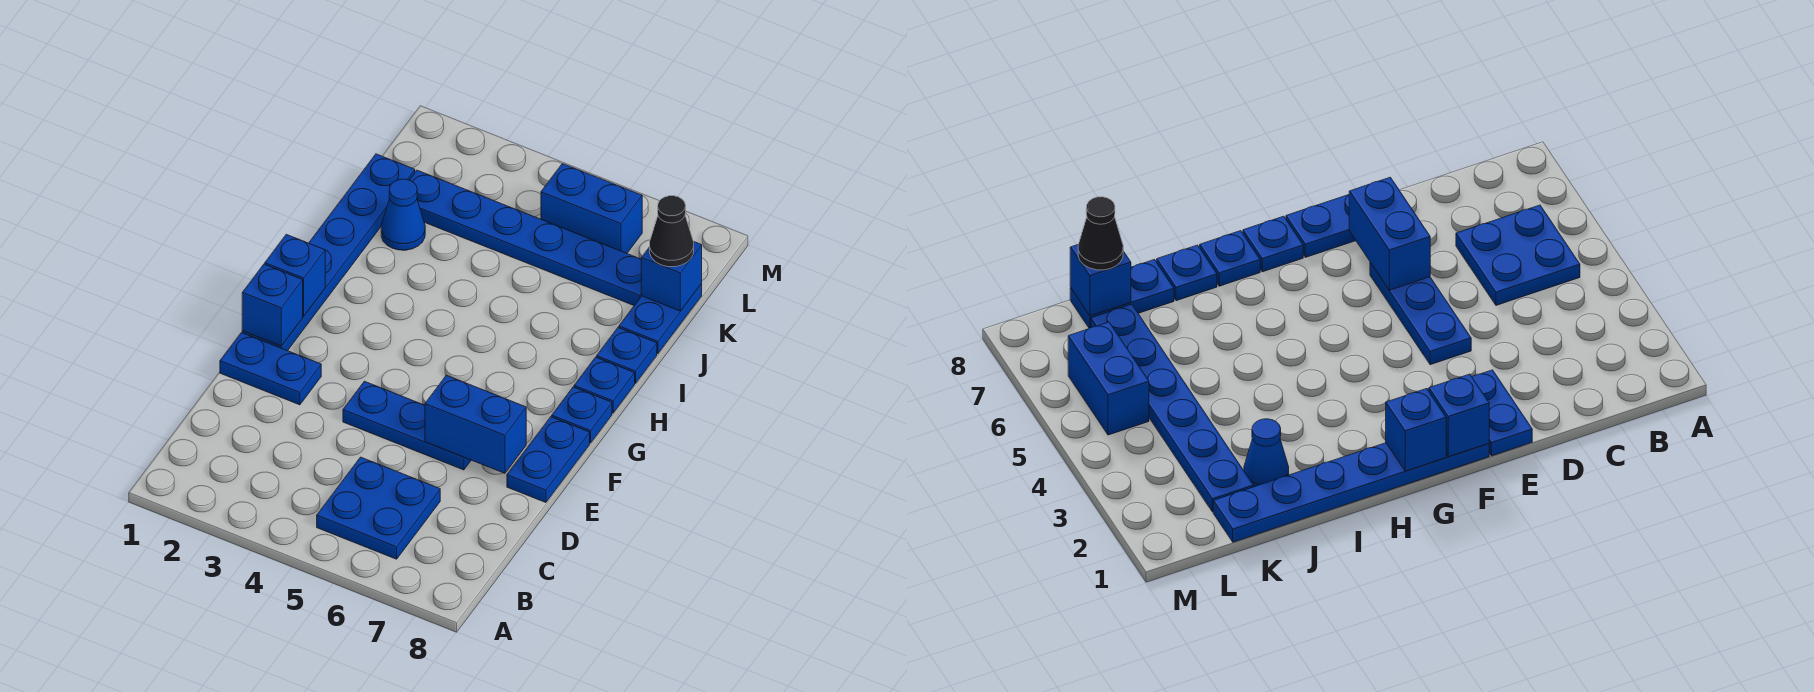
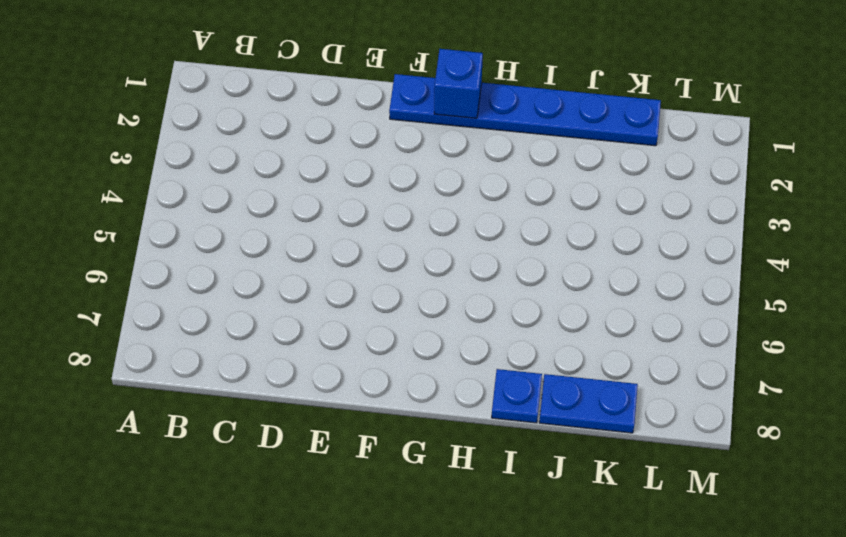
none -> blue plate B5:C6 level 1
none -> blue plate E1:E2 level 1
none -> blue plate E4:E6 level 1

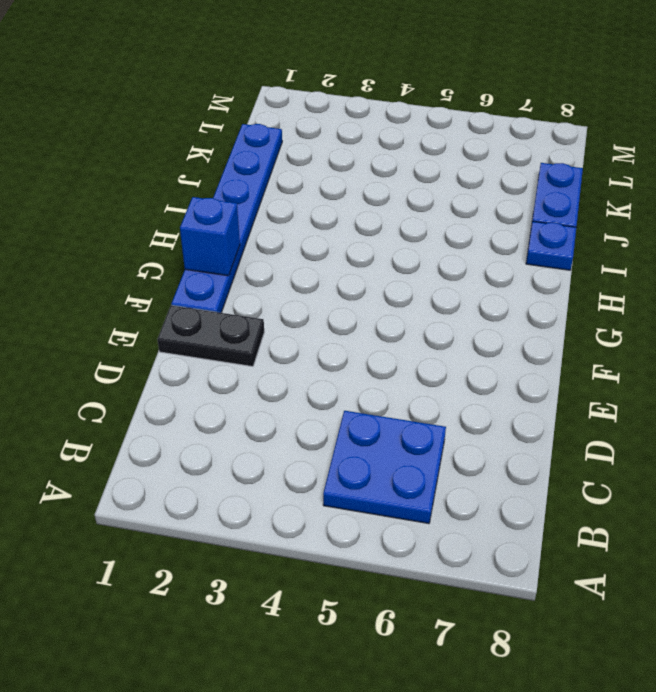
black plate E1:E2 level 1 -> blue plate E1:E2 level 1
none -> blue plate E4:E6 level 1
none -> blue plate E8:F8 level 1
none -> blue plate G8 level 1

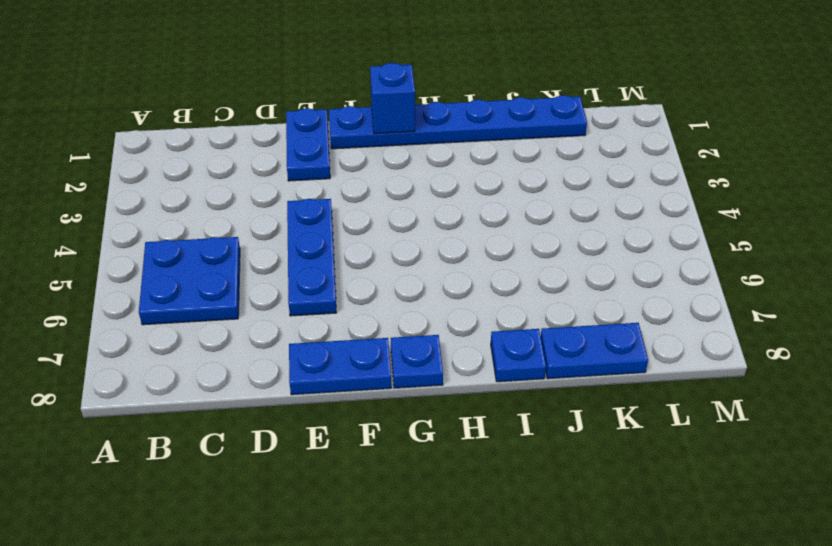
none -> blue plate H8 level 1
none -> blue cone J2 level 1
none -> blue plate K2:K7 level 1

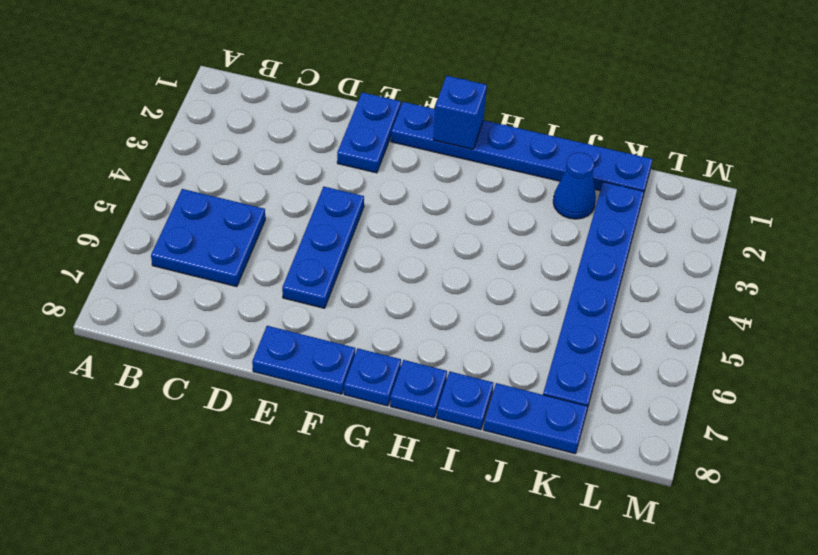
none -> blue brick L5:L6 level 1
none -> blue brick E6:E7 level 2
none -> blue brick F1 level 2

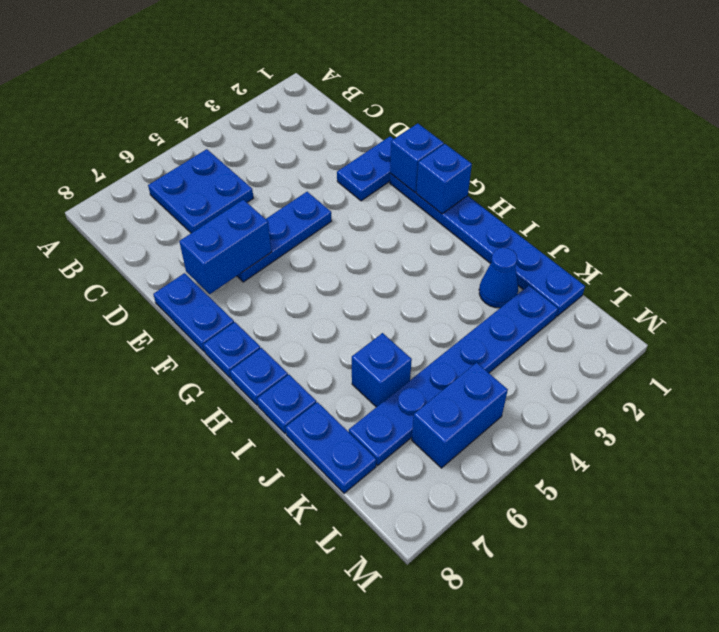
blue brick J6 level 1 -> blue brick K8 level 2
none -> black cone K8 level 3

